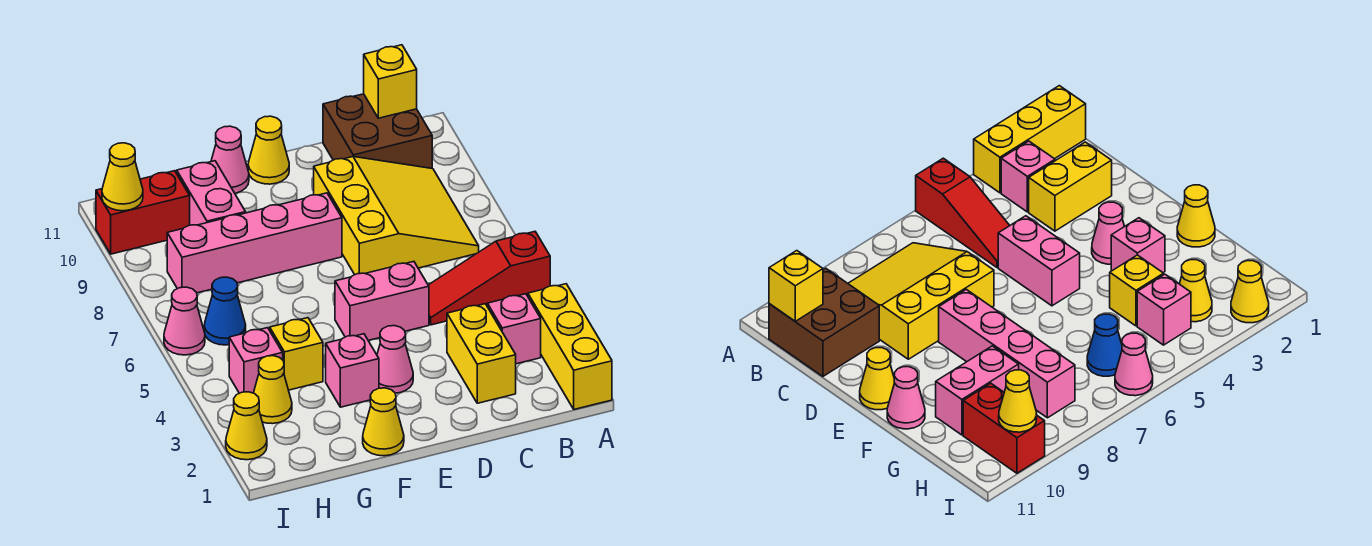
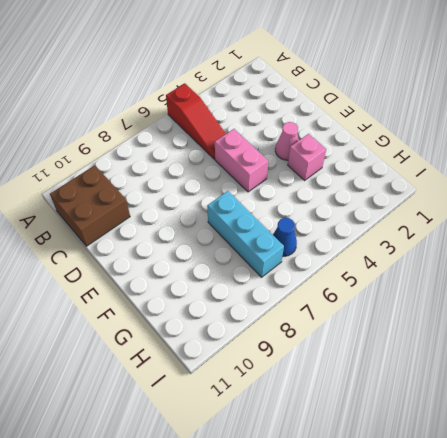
cyan brick F7:H7 level 1 -> none
none -> yellow brick A1:A3 level 1
none -> pink brick B3 level 1
none -> yellow slope B7:D9 level 1 top D

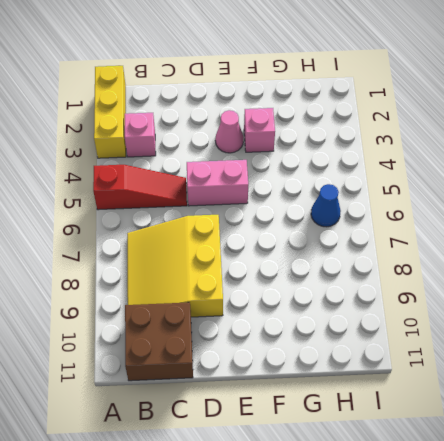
none -> yellow brick C2:C3 level 1
none -> pink brick E8:H8 level 1
none -> yellow cone E11 level 1

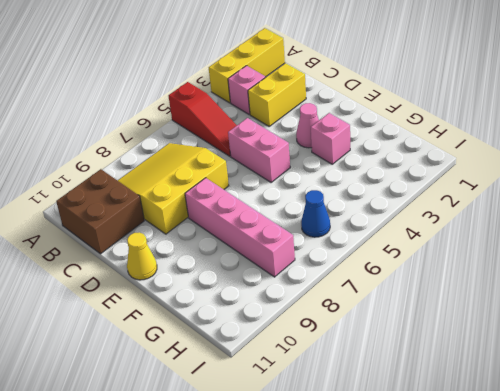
none -> yellow cone F1 level 1
none -> pink cone F11 level 1
none -> yellow brick G4 level 1

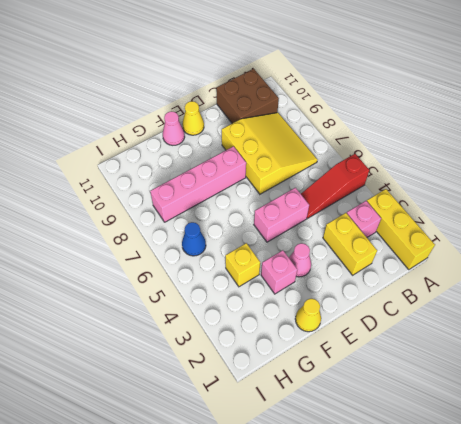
none -> pink brick G9:G10 level 1
none -> yellow cone H3 level 1
none -> pink brick H4 level 1

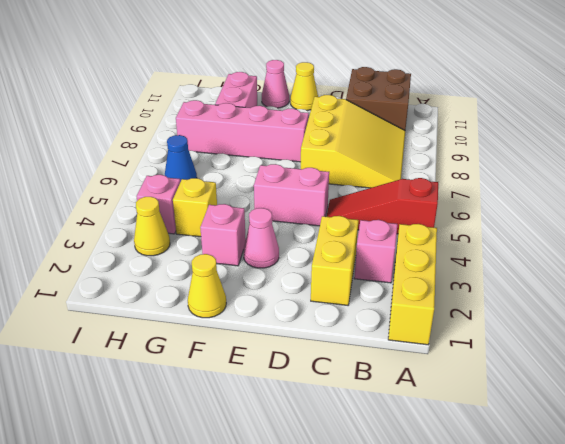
none -> red brick H10:I10 level 1
none -> yellow cone I2 level 1
none -> pink cone I6 level 1

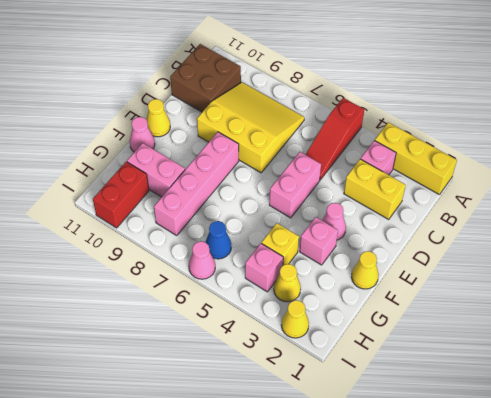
none -> yellow brick B11 level 2
none -> yellow cone I10 level 2

